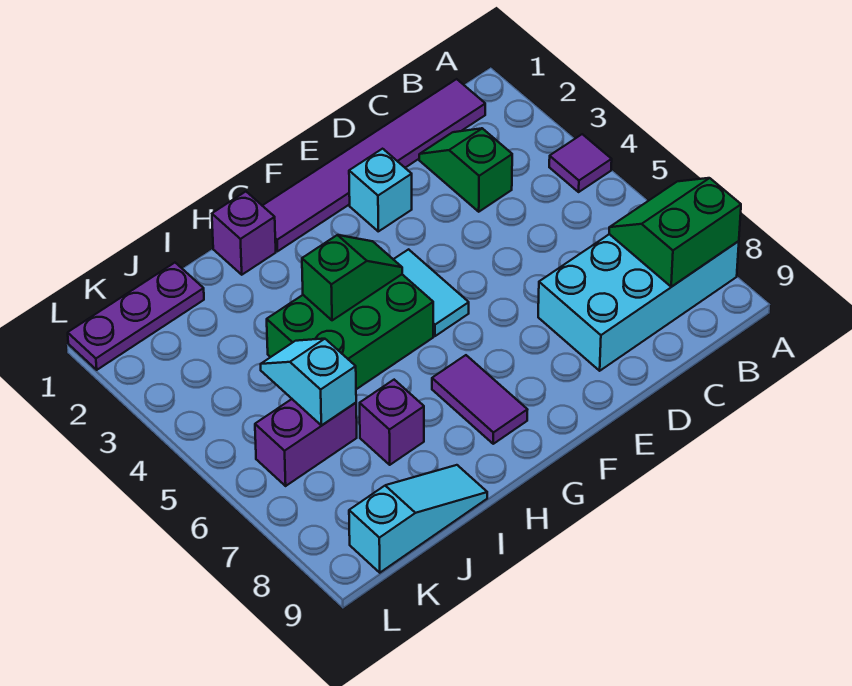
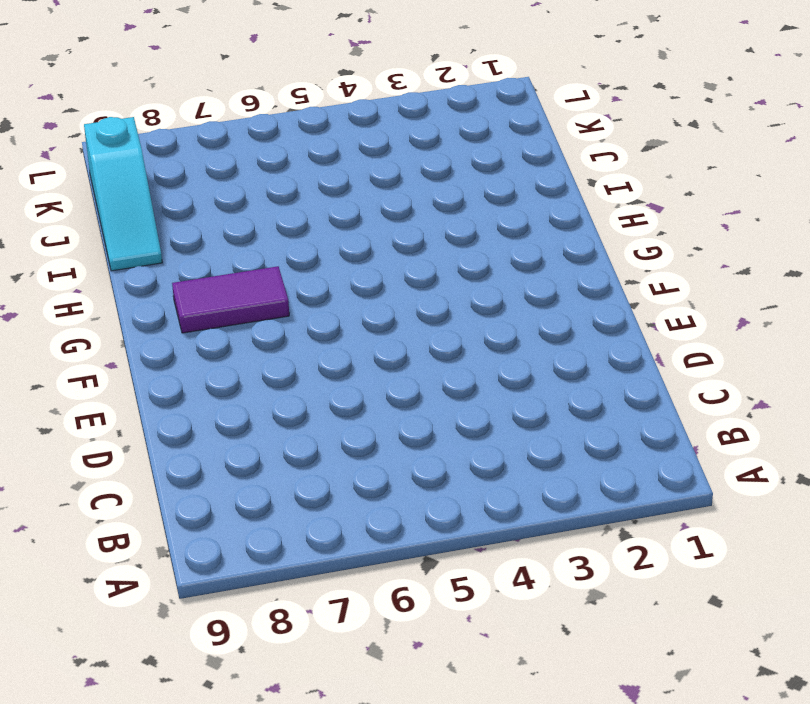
none -> purple tile A4 level 1
none -> cyan brick A7:D8 level 1
none -> purple tile B1:G1 level 1

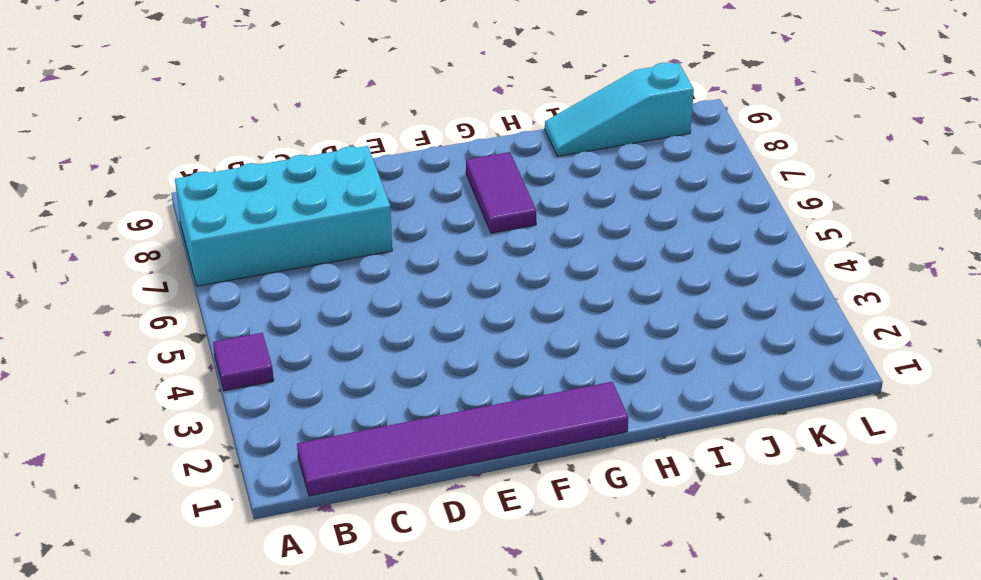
none -> green slope C2:C3 level 1 top 3
none -> cyan brick E2 level 1
none -> cyan tile F4:F5 level 1

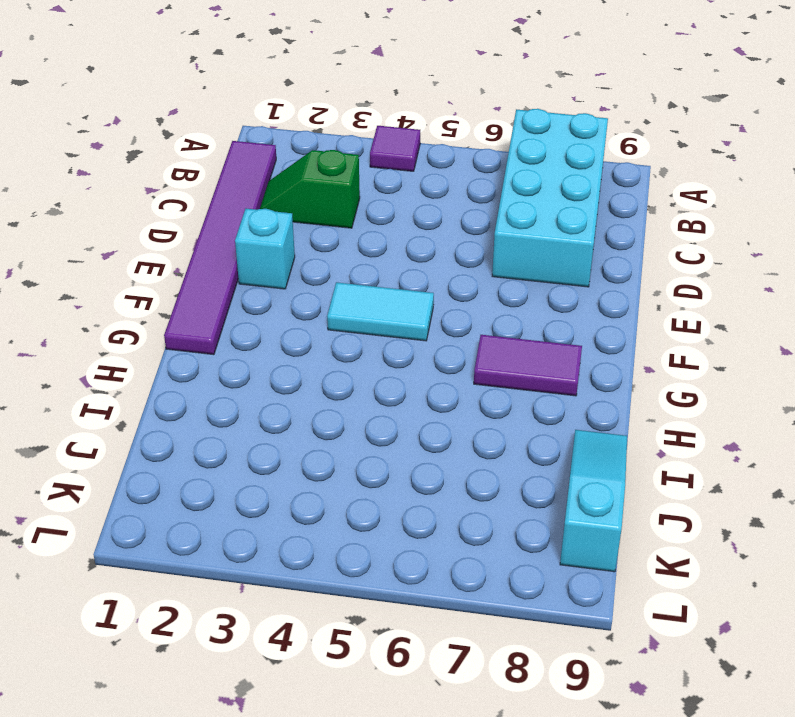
none -> green brick G4:I5 level 1
none -> purple brick H1 level 1
none -> purple brick I7 level 1

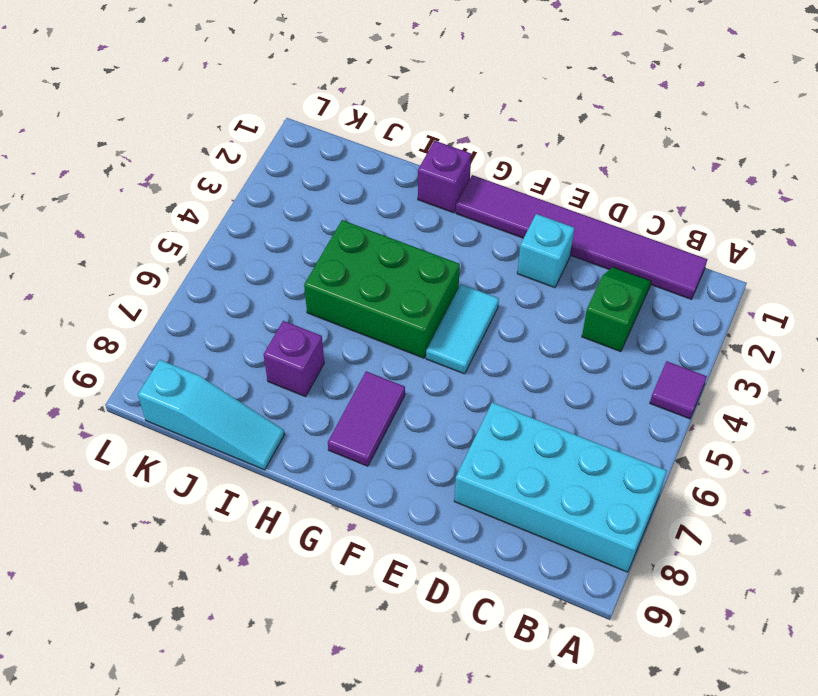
none -> purple plate J1:L1 level 1
none -> purple brick J6:K6 level 1
none -> green slope A7:B8 level 2 top 8

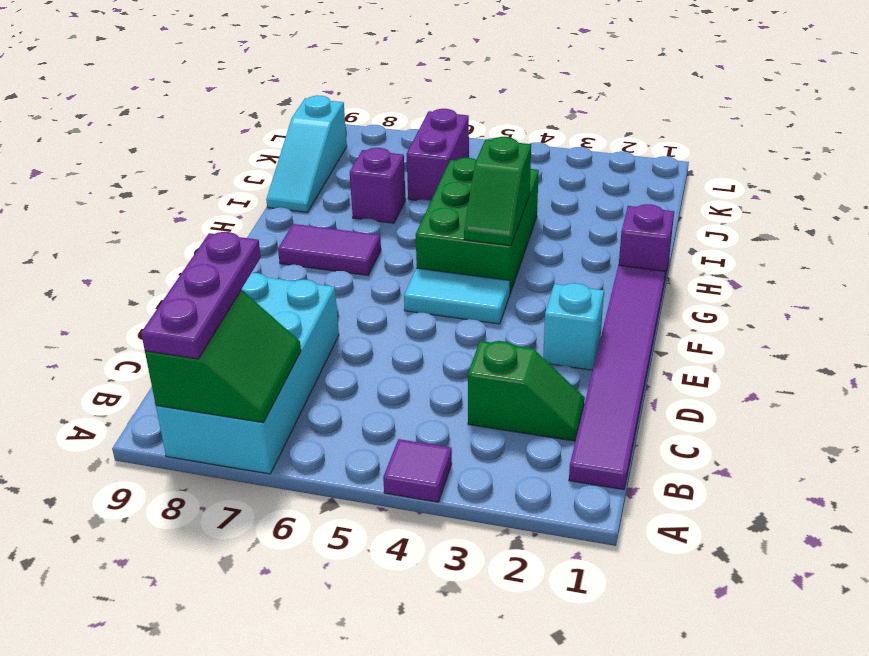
purple plate A8:C8 level 3 -> purple plate J1:L1 level 1
none -> cyan slope J5:J6 level 2 top 6

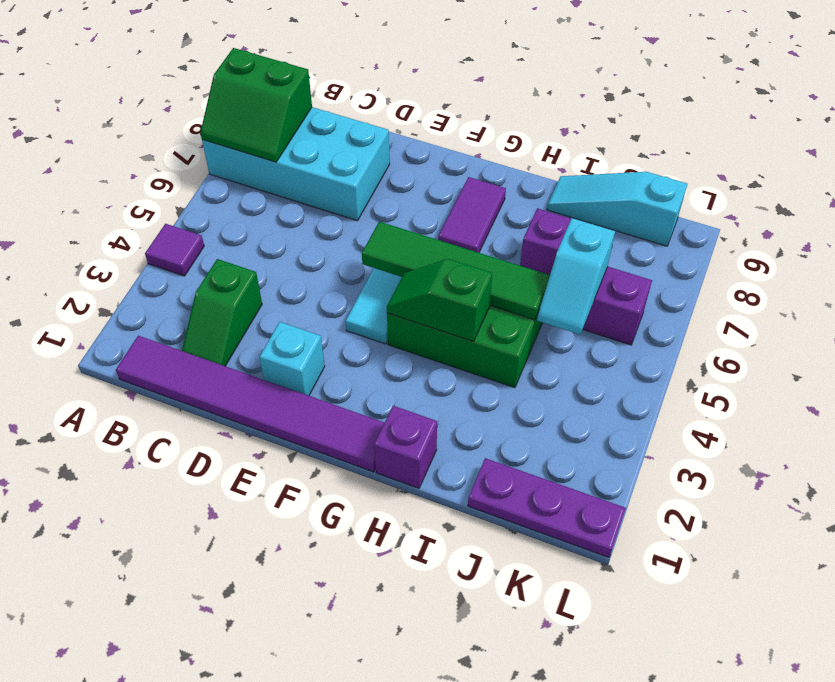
green tile F5:I5 level 2 -> none

